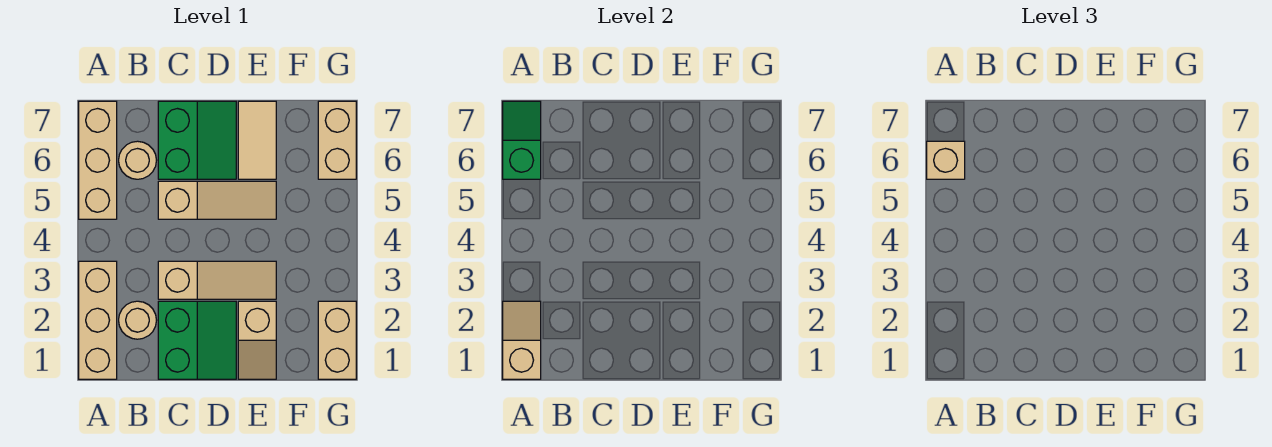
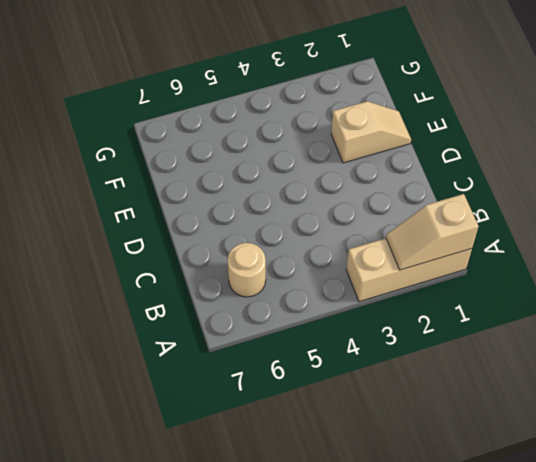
none -> tan brick A5:A7 level 1
none -> tan round brick B2 level 1
none -> green slope C1:D2 level 1 top C

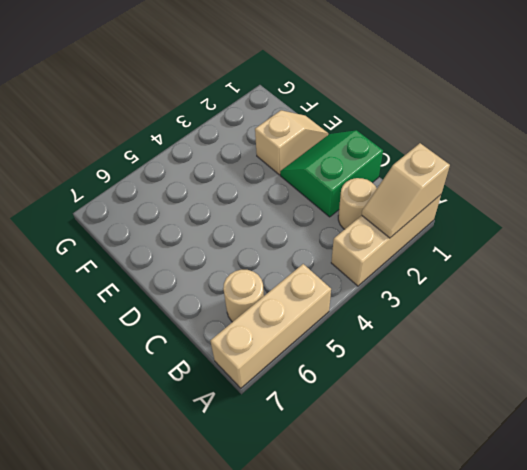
none -> tan slope C3:E3 level 1 top C
none -> tan slope C5:E5 level 1 top C
none -> green slope C6:D7 level 1 top C

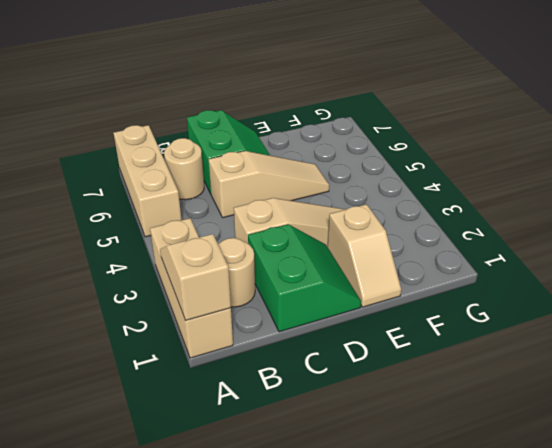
none -> tan tile E6:E7 level 1
none -> tan brick G1:G2 level 1
none -> tan brick G6:G7 level 1

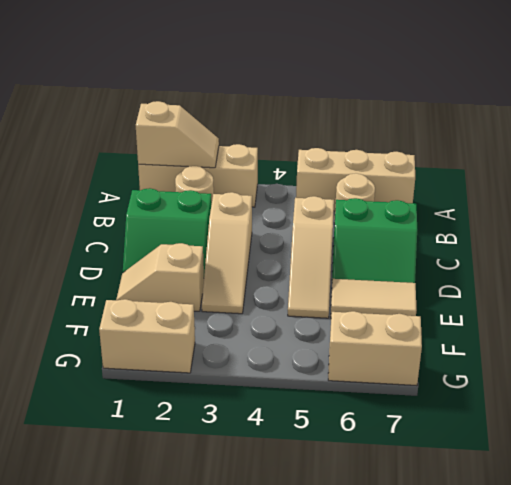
none -> green slope A6:A7 level 2 top 6
none -> tan brick A6 level 3

